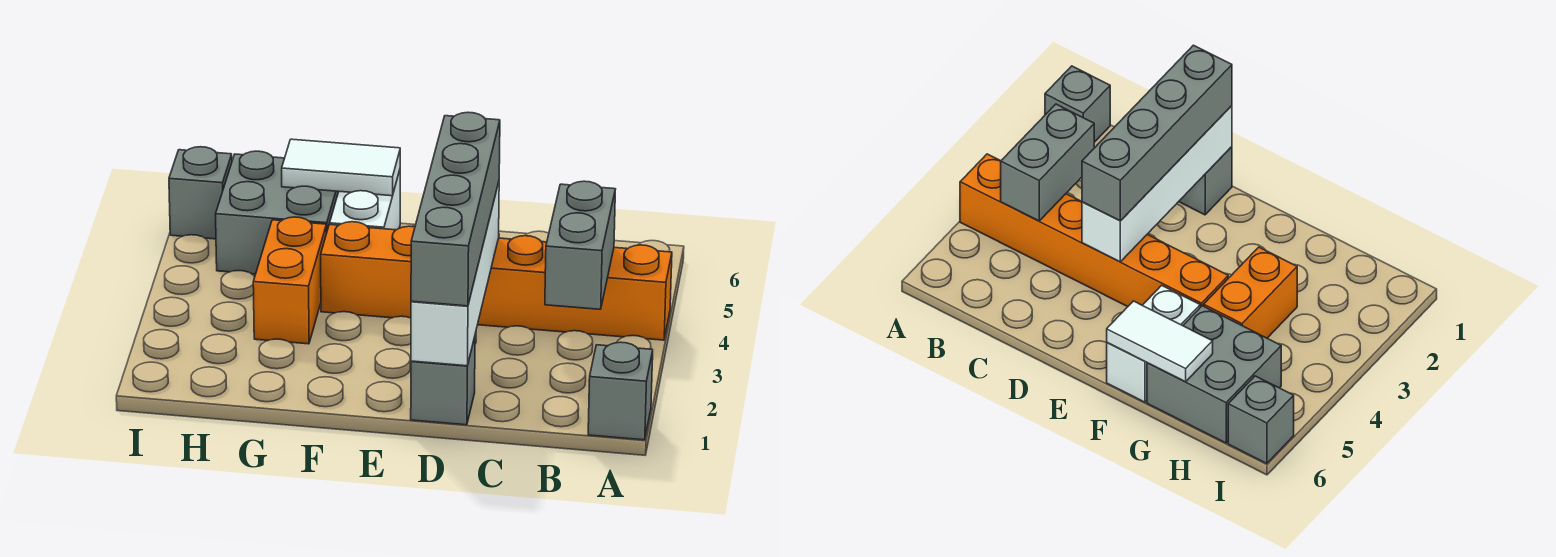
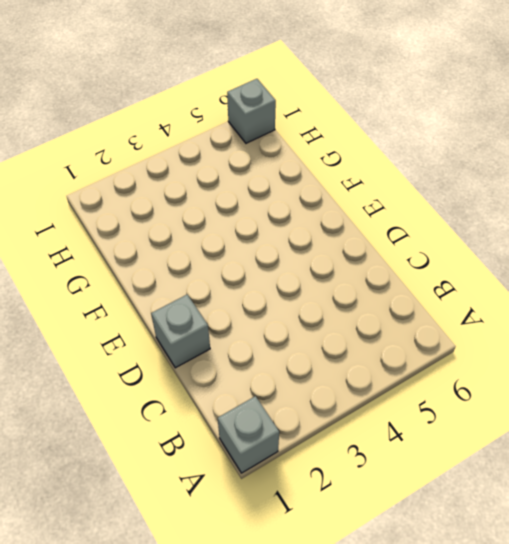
none -> orange brick A4:F4 level 1
none -> white brick F5:F6 level 1

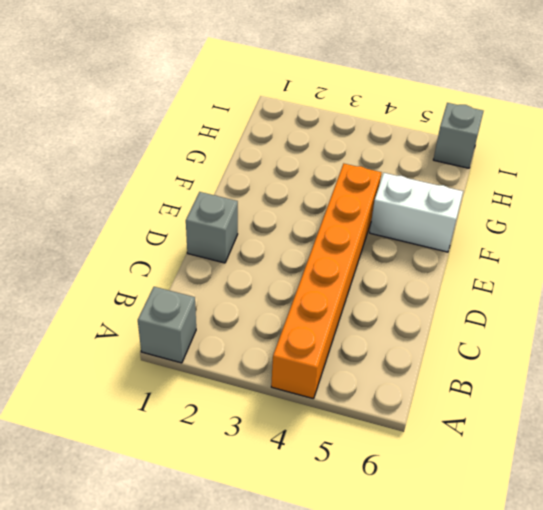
none -> orange brick G3:G4 level 1
none -> grey brick G5:H6 level 1

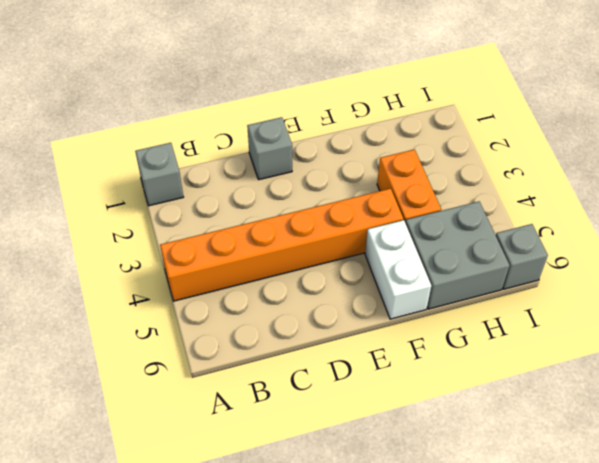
none -> grey brick B3:B4 level 2
none -> white brick D1:D4 level 2

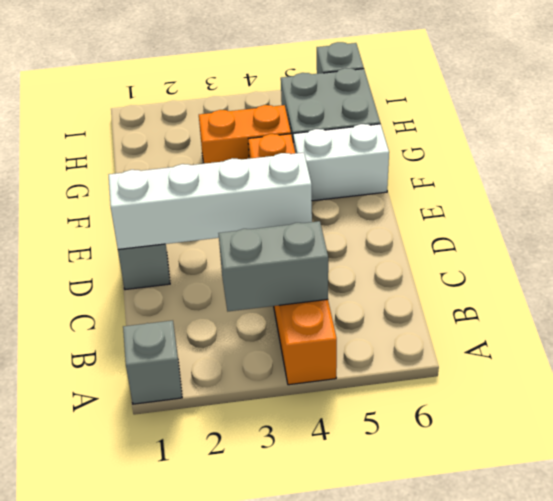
none -> white tile F6:G6 level 2
none -> grey brick D1:D4 level 3

